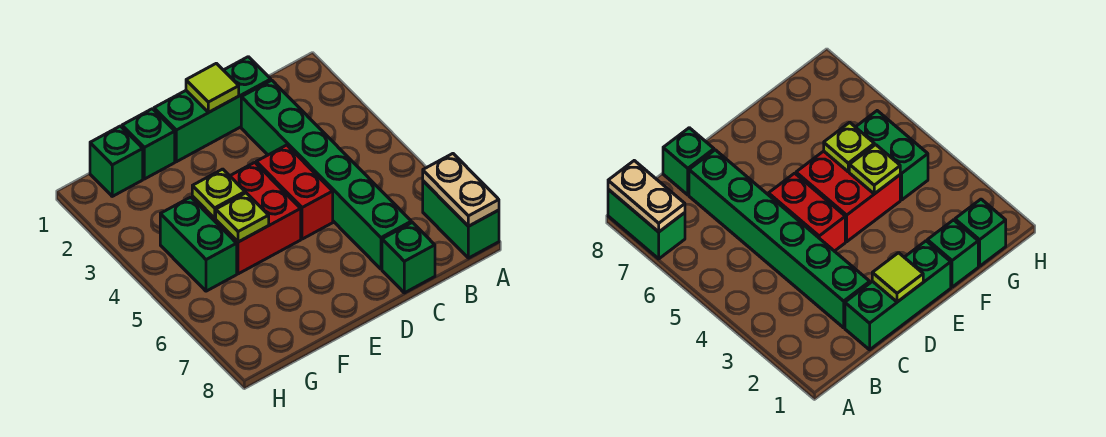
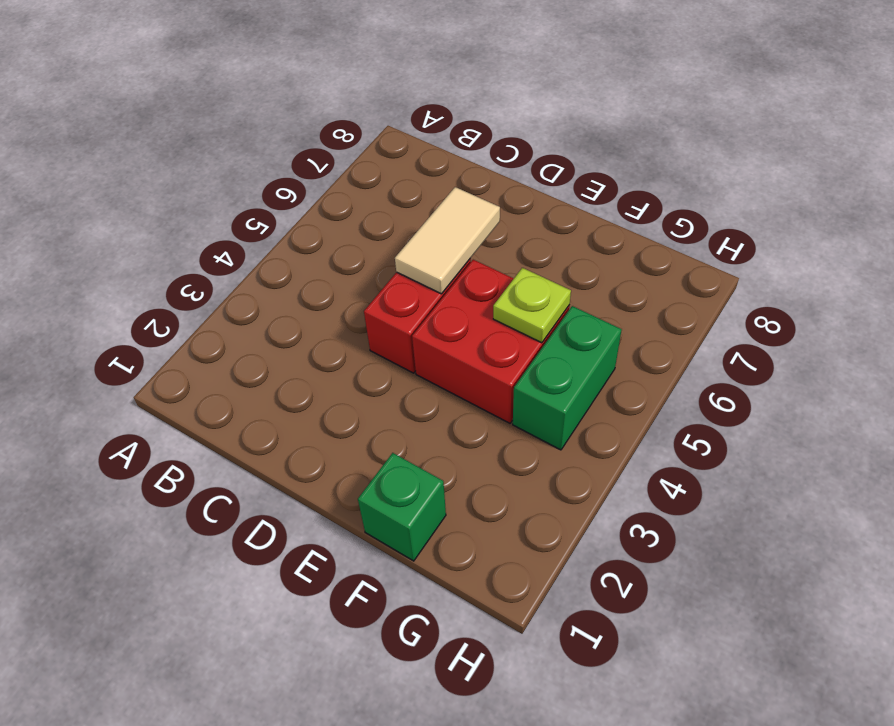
tan tile D5:D6 level 2 -> none
none -> green brick A7:A8 level 1
none -> green brick C1:E1 level 1
none -> green brick C2:C7 level 1

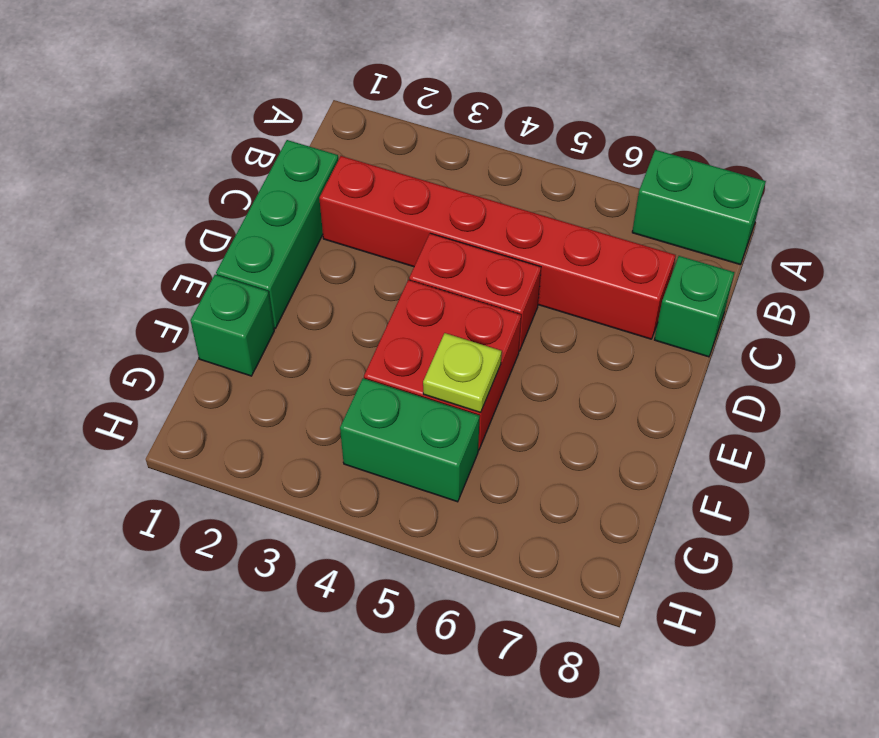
red brick C2:C7 level 1 -> green brick C2:C7 level 1
none -> green brick G1 level 1
none -> tan plate A7:A8 level 2
none -> lime tile D1 level 2

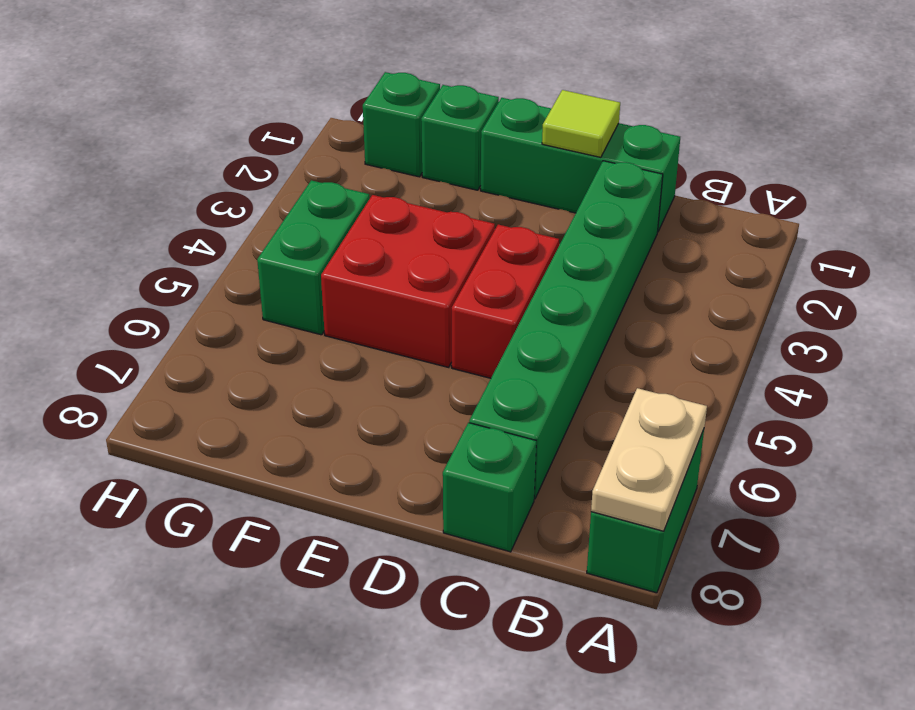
none -> lime plate F4 level 2
none -> lime plate F5 level 2

